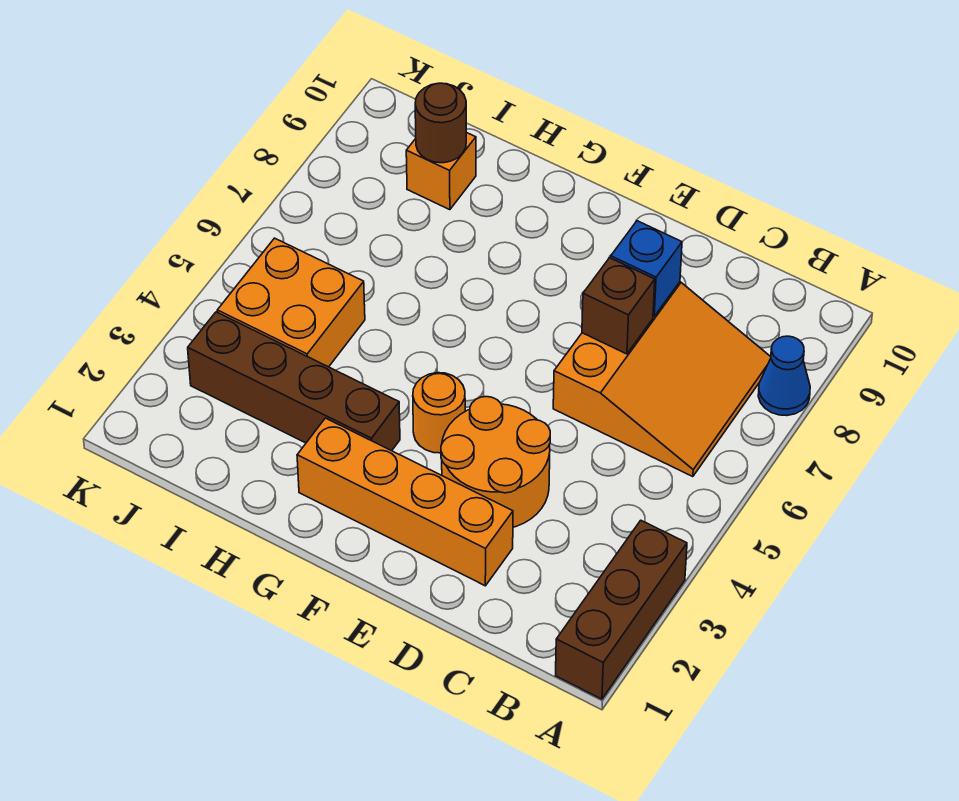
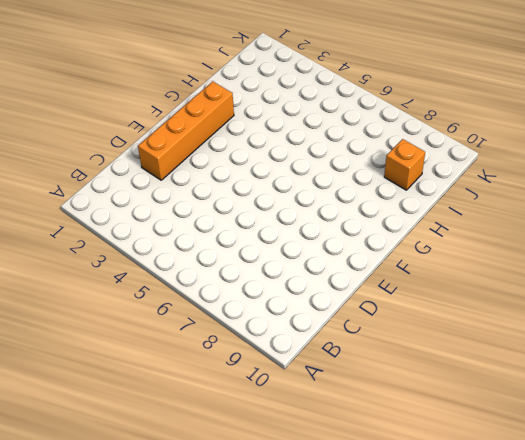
none -> brown brick A1:A3 level 1
none -> blue cone A8 level 1
none -> orange slope B6:D8 level 1 top D

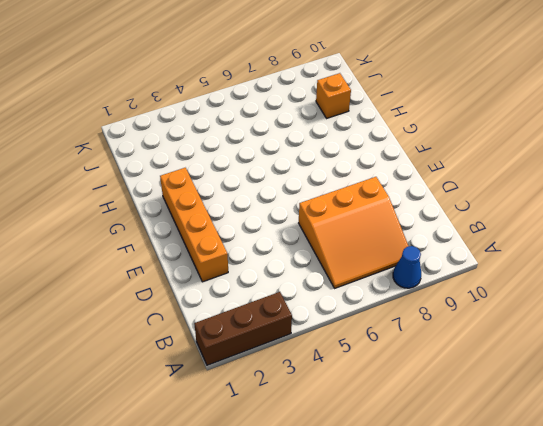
none -> orange round brick D3:E4 level 1
none -> orange round brick F4 level 1
none -> brown brick G3:J3 level 1

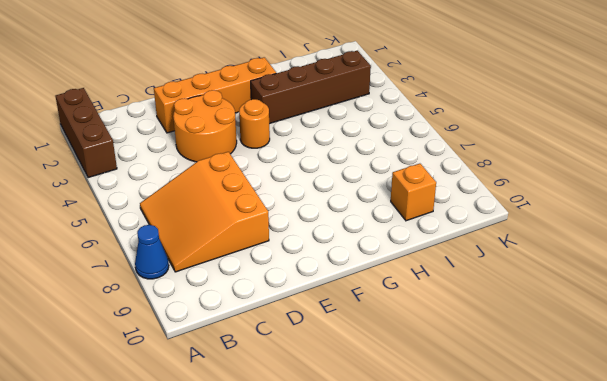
none -> orange brick I4:J5 level 1
none -> brown brick D7 level 2
none -> blue brick D8 level 2

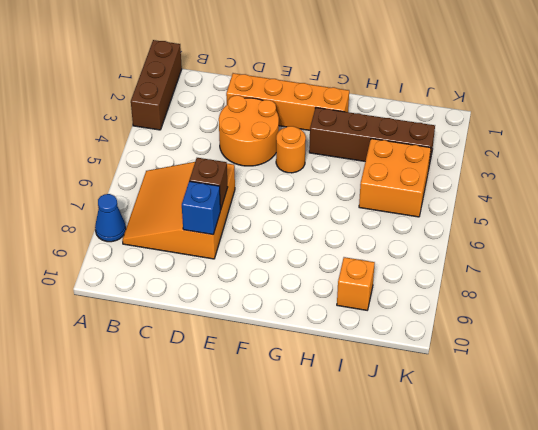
none -> brown round brick I9 level 2

